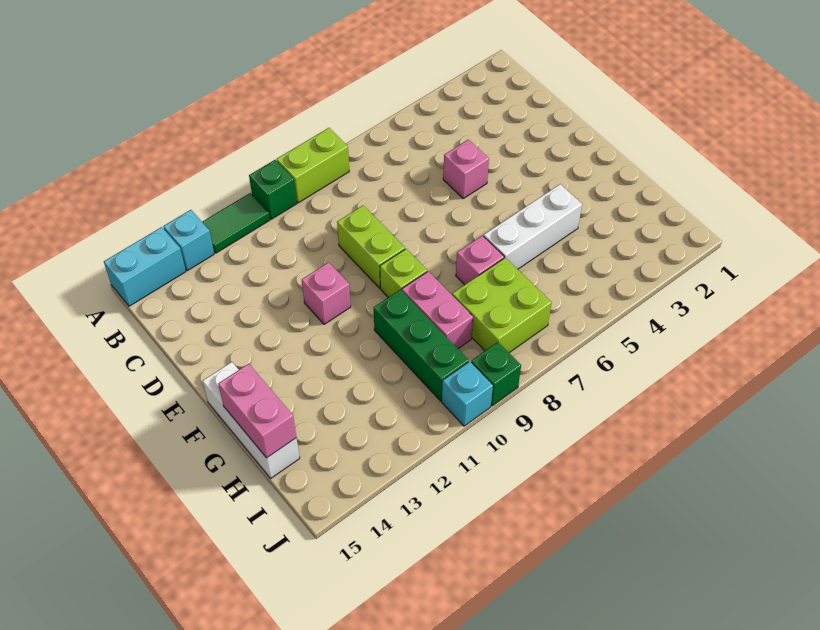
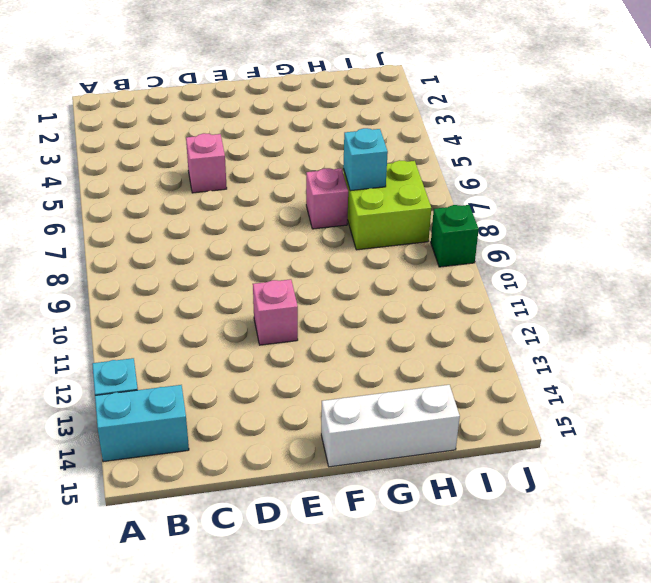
cyan brick A14:B14 level 1 -> cyan brick A14:A15 level 1
cyan brick H7 level 2 -> cyan brick J10 level 1
none -> lime brick A8:A9 level 1
none -> green brick A10 level 1
none -> green tile A11:A12 level 1

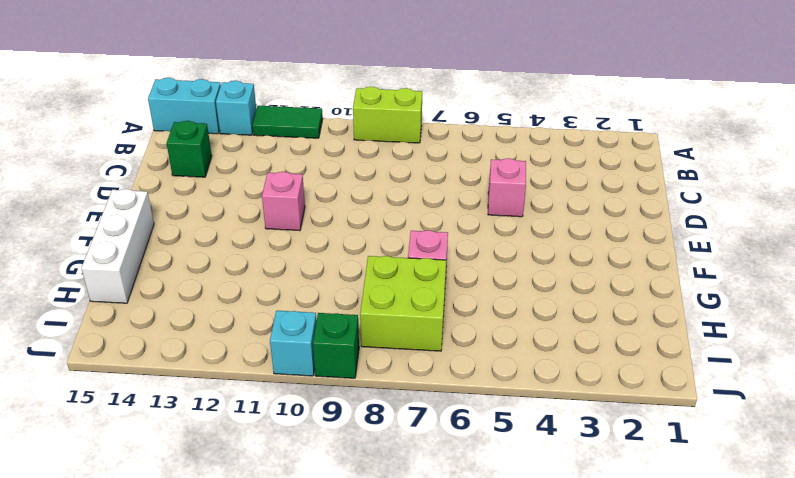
green brick C14 level 1 -> green brick A10 level 1
none -> lime brick D9:E9 level 1
none -> lime brick F9 level 1
none -> white brick G4:G6 level 1

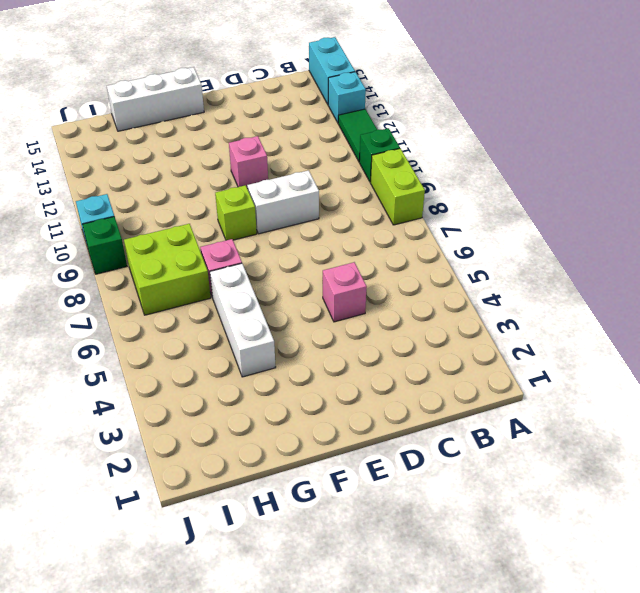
white brick D9:E9 level 1 -> lime brick D9:E9 level 1
none -> pink brick G9:H9 level 1
none -> green brick G10:I10 level 1
none -> pink brick G15:H15 level 2

